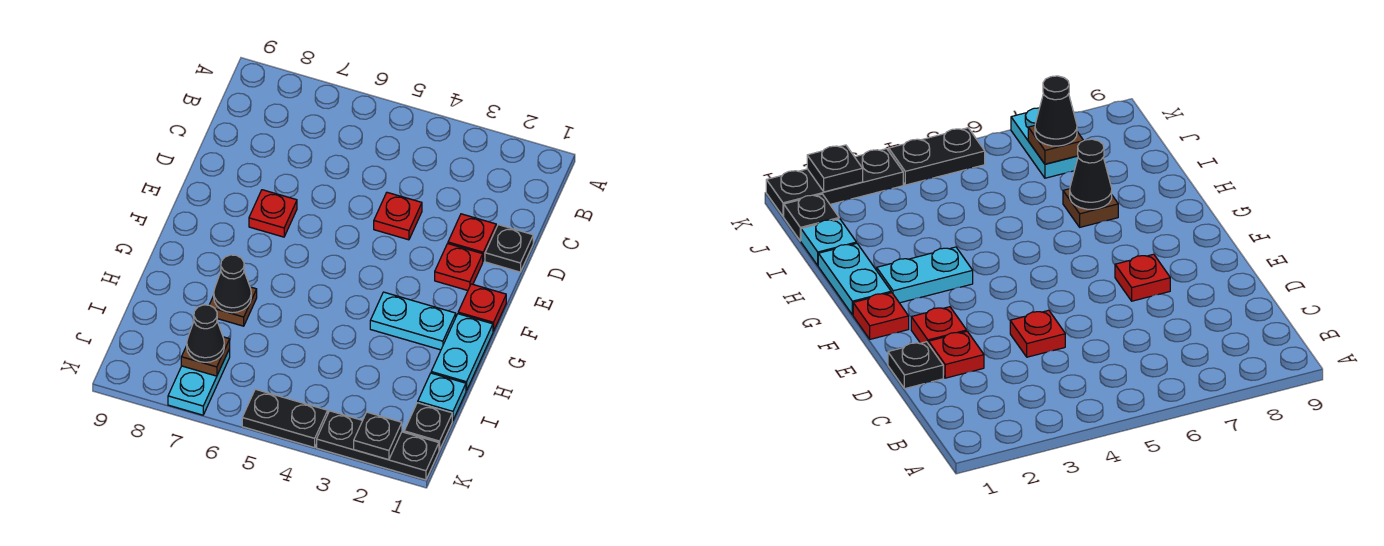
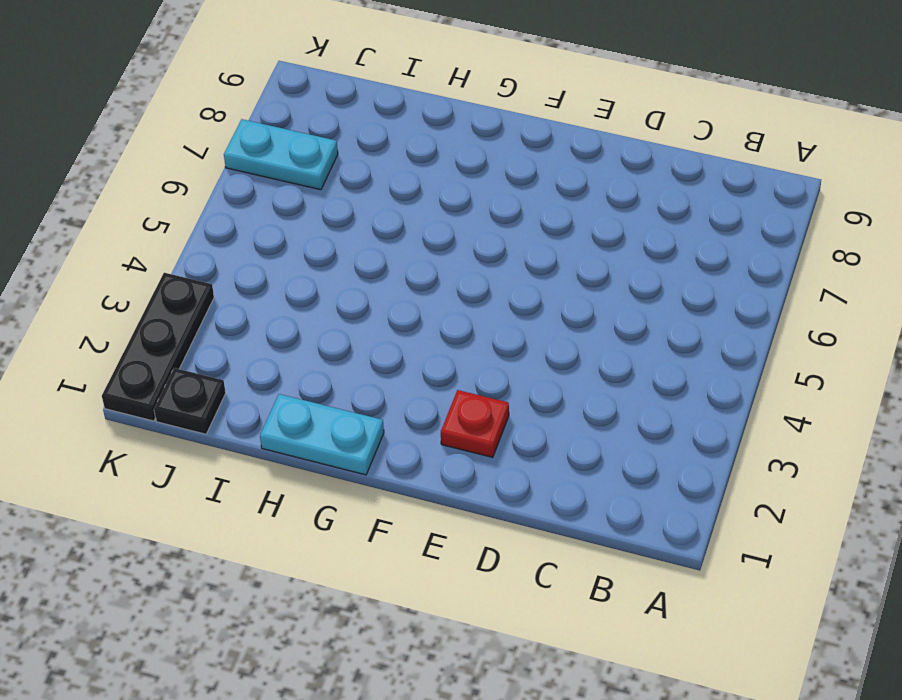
none -> black plate D1 level 1
none -> red plate D2 level 1
none -> red plate D4 level 1

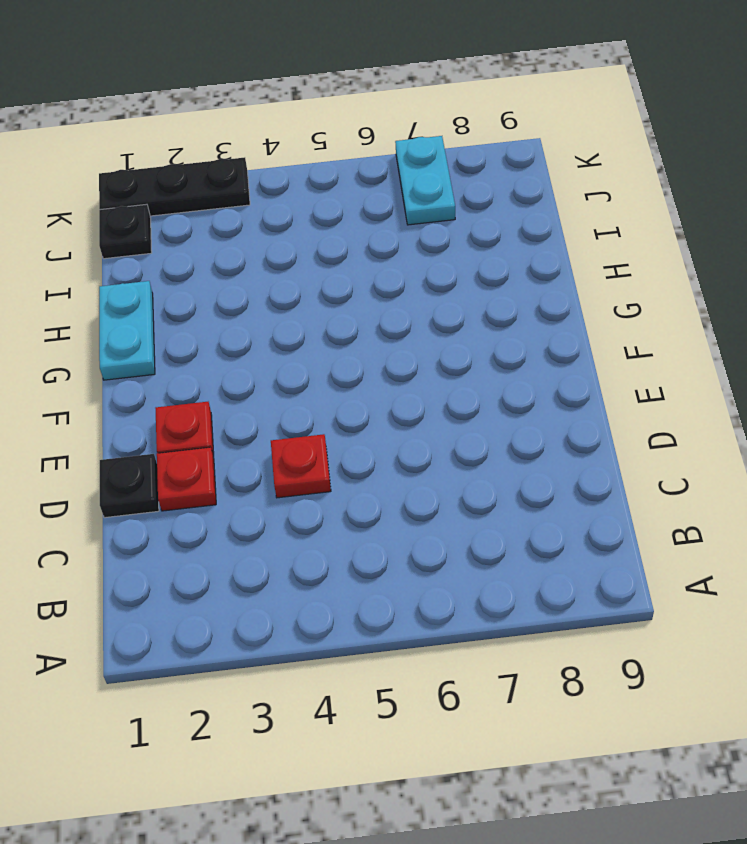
none -> red plate E7 level 1
none -> red plate F1 level 1
none -> cyan plate G2:G3 level 1

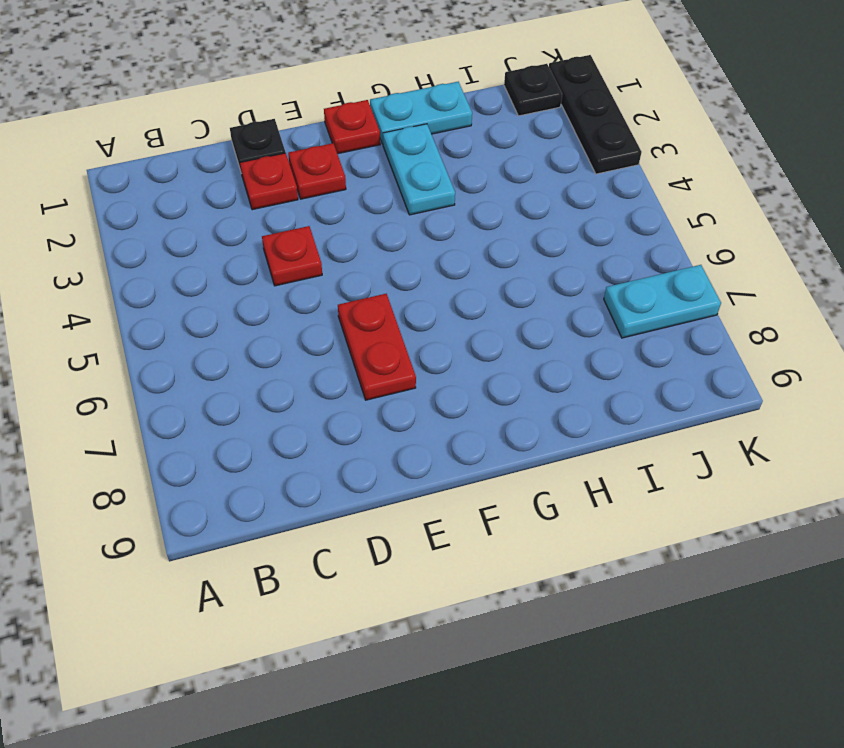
red plate E6:E7 level 1 -> red plate E7 level 1
none -> brown plate H7 level 1
none -> cyan plate I1 level 1
none -> black plate K4:K5 level 1

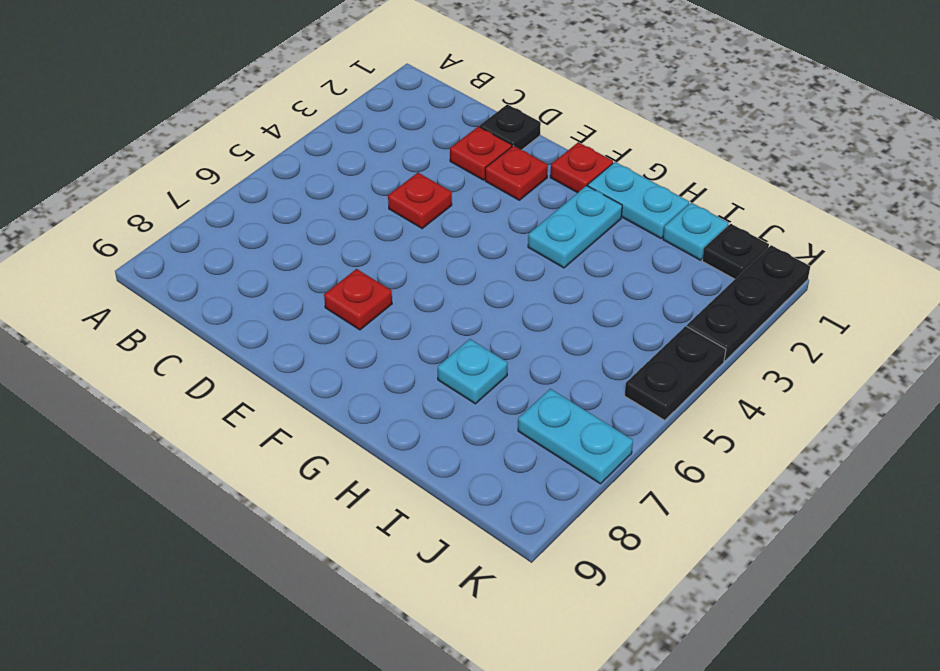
cyan plate H7 level 1 -> brown plate H7 level 1
none -> black cone H7 level 2
none -> brown plate J7 level 2
none -> black plate K2 level 2

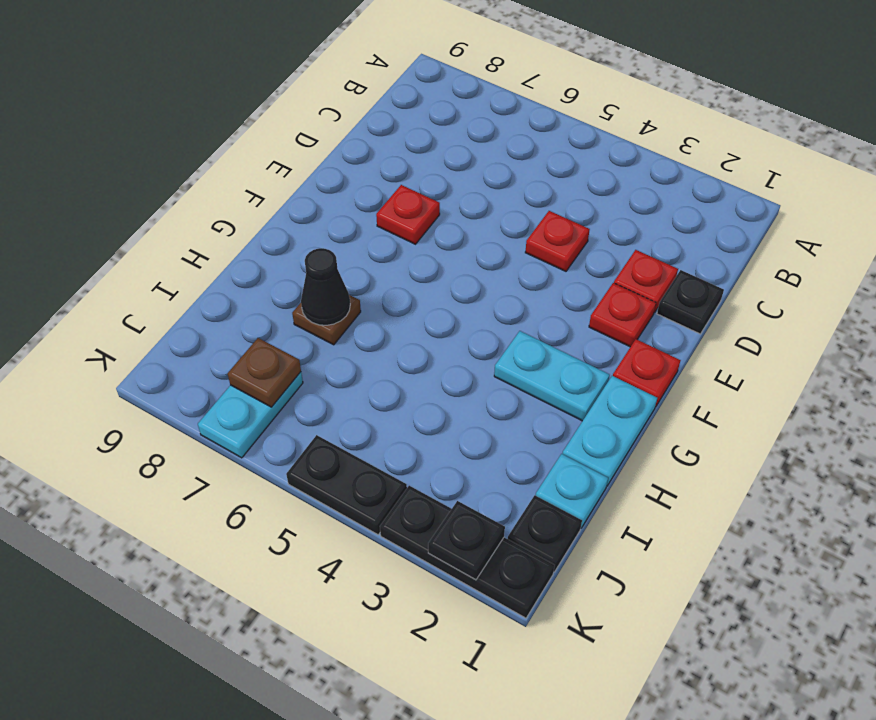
none -> black cone J7 level 3

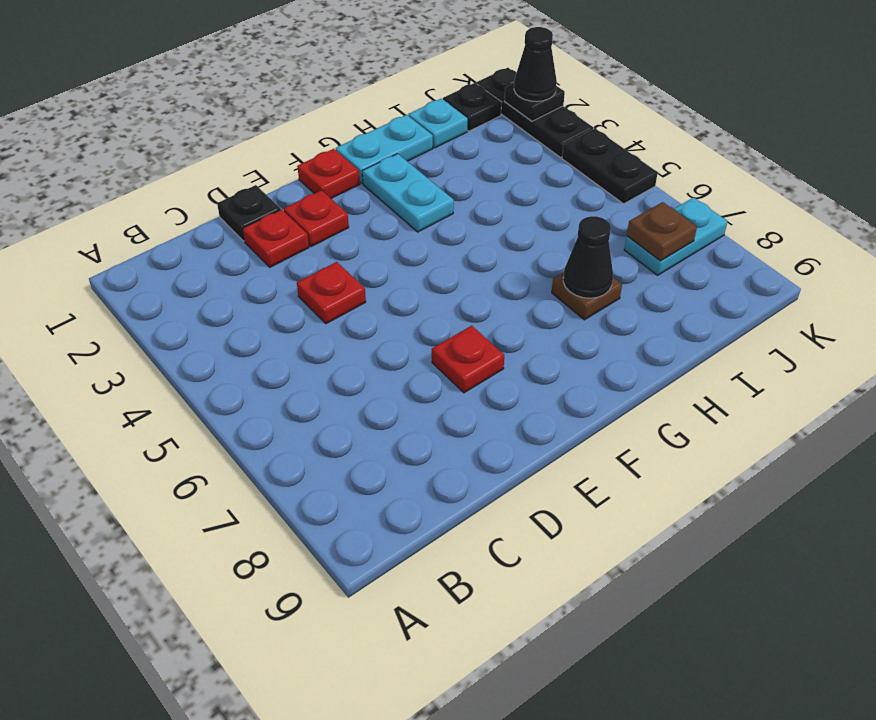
black cone K2 level 3 -> black cone J7 level 3

